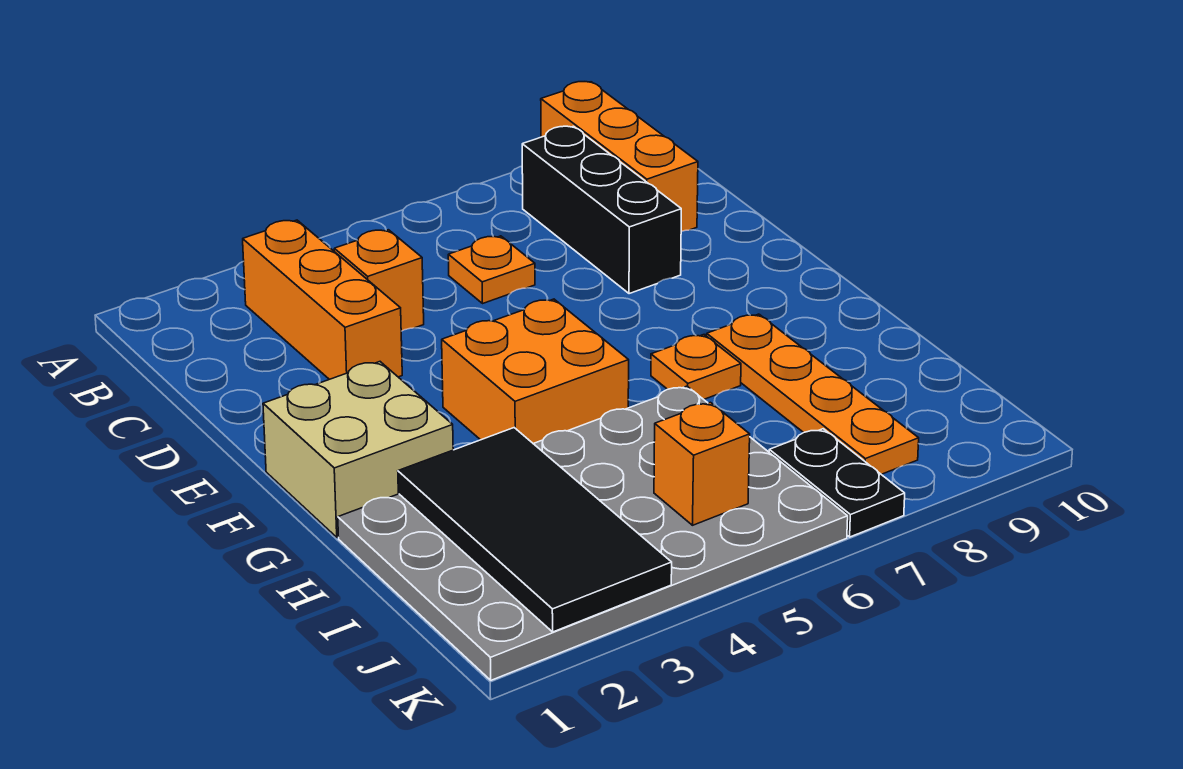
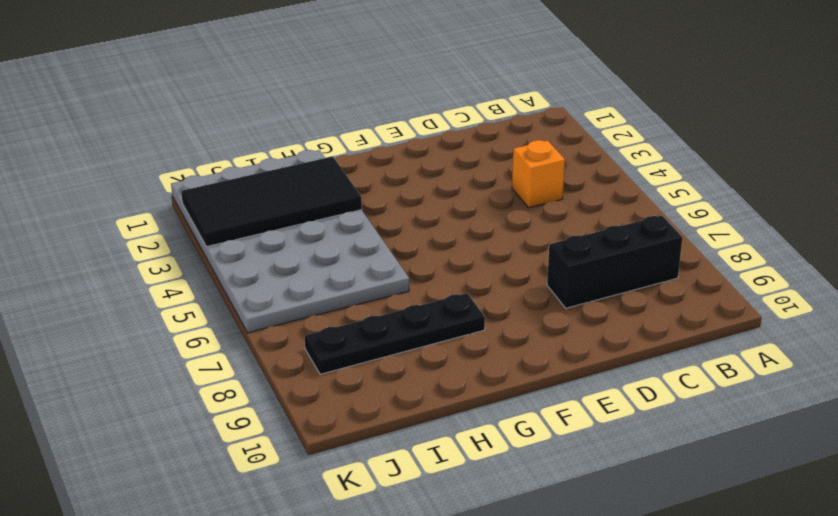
black plate G8:J8 level 1 -> orange plate G8:J8 level 1
none -> orange brick A9:C9 level 1
none -> orange brick B3:D3 level 1
none -> orange plate C6 level 1

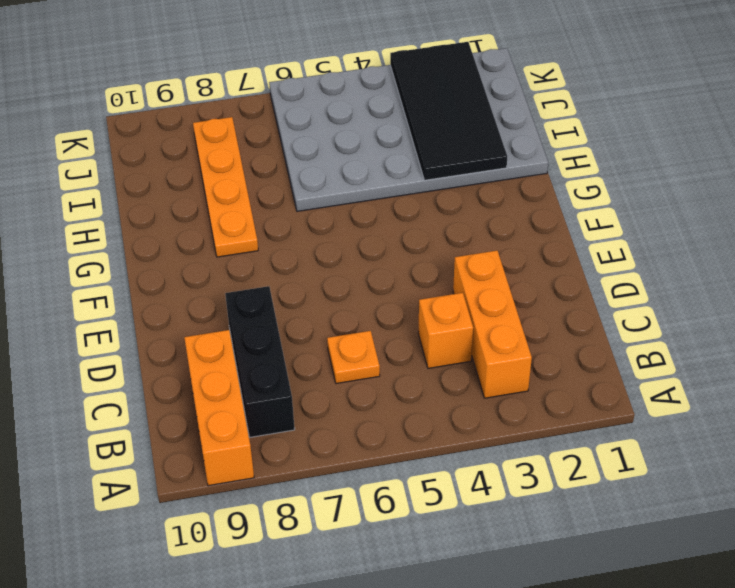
none -> tan brick F1:G2 level 1
none -> orange brick F4:G5 level 1
none -> orange plate G7 level 1

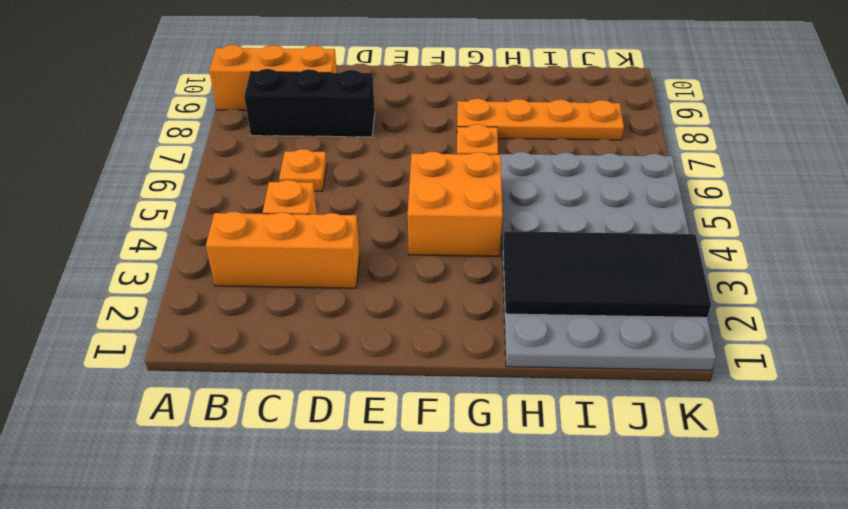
none -> tan brick F1:G2 level 1
none -> black plate J7:K7 level 1
none -> orange brick J5 level 2

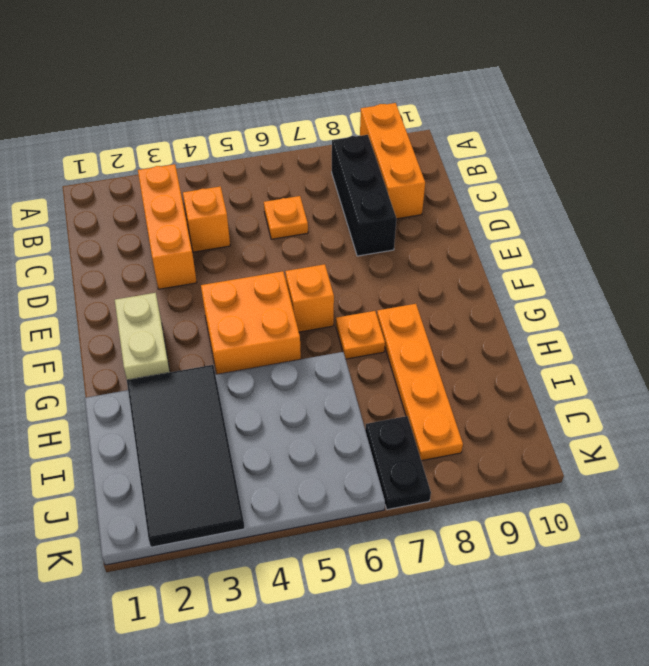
tan brick F2:G2 level 1 -> tan brick F1:G2 level 1
orange brick F6 level 1 -> orange brick J5 level 2

